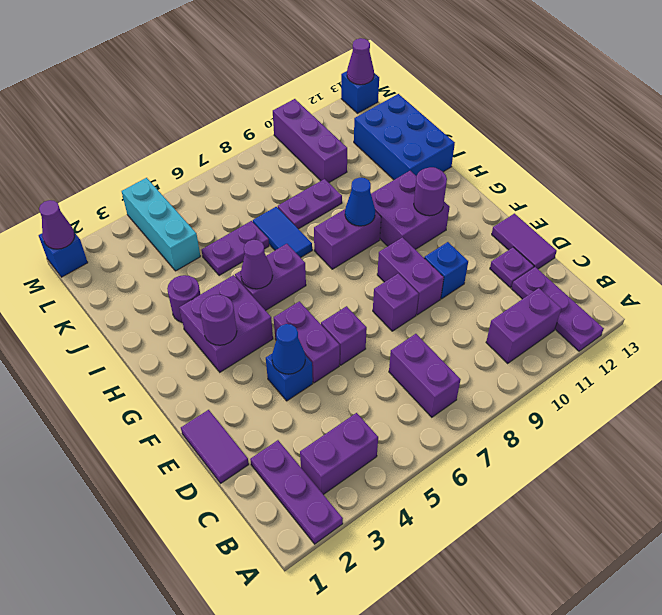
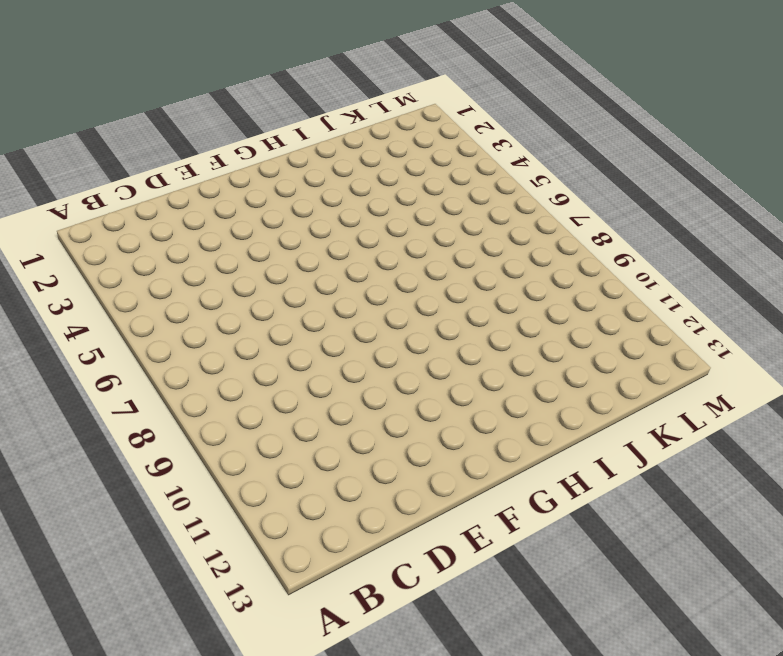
none -> purple plate A2:C2 level 1
none -> purple plate A12:C12 level 1
none -> purple brick B3:B4 level 1
none -> purple brick B7:C7 level 1

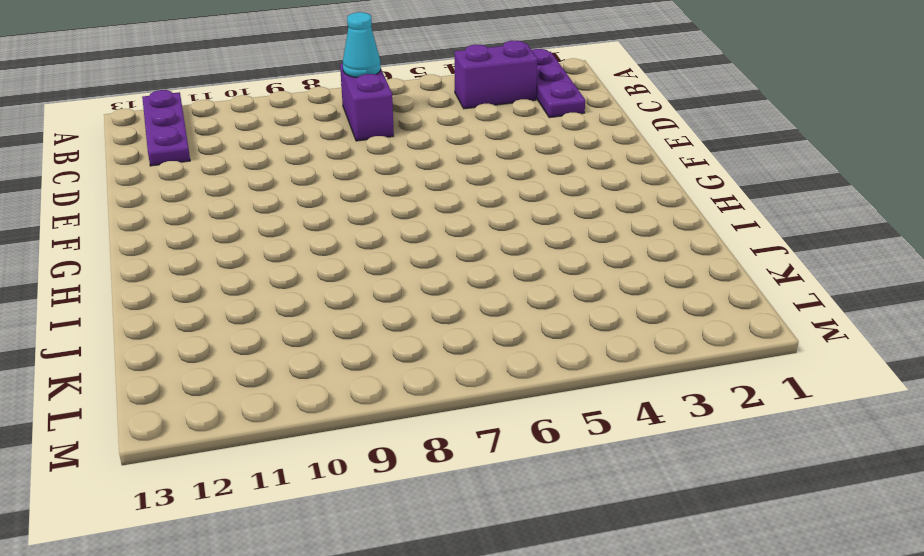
cyan cone B7 level 2 -> none
none -> purple brick B10:B11 level 1
none -> purple tile D1:E1 level 1
none -> purple plate D12 level 1
none -> purple tile D13:E13 level 1

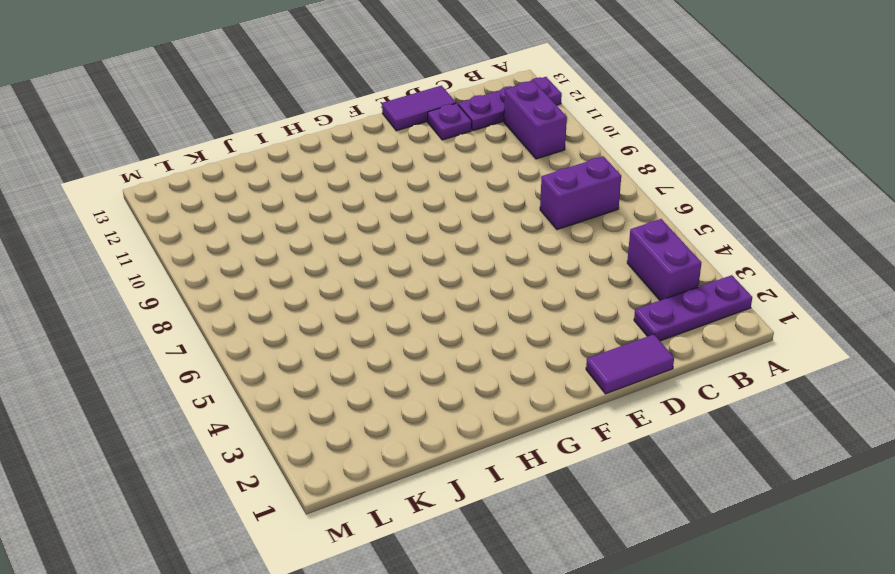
none -> blue brick E4 level 1
none -> purple brick E5:F5 level 1
none -> purple brick E6 level 1
none -> purple brick E8 level 1

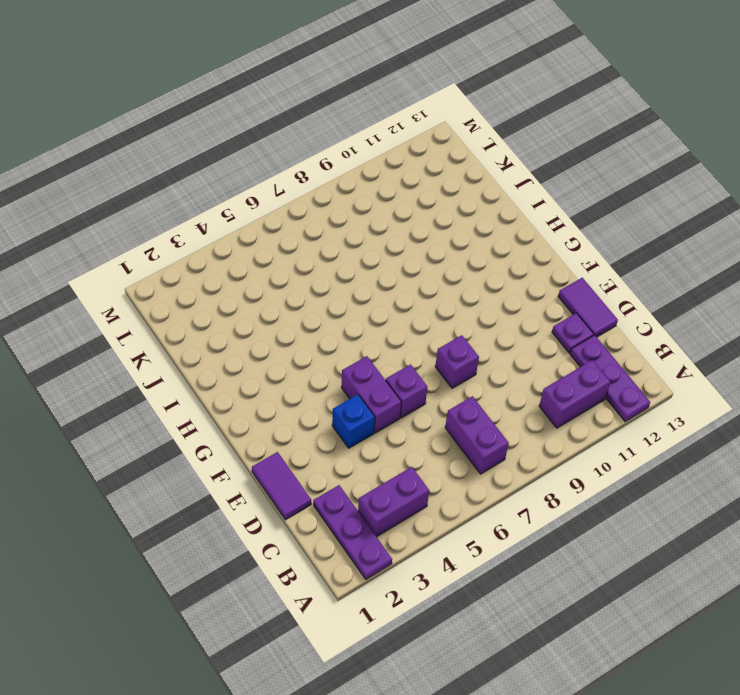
none -> purple brick E9:F9 level 1
none -> blue brick E10 level 1
none -> purple brick G3:H4 level 1
none -> purple brick G10:H11 level 1

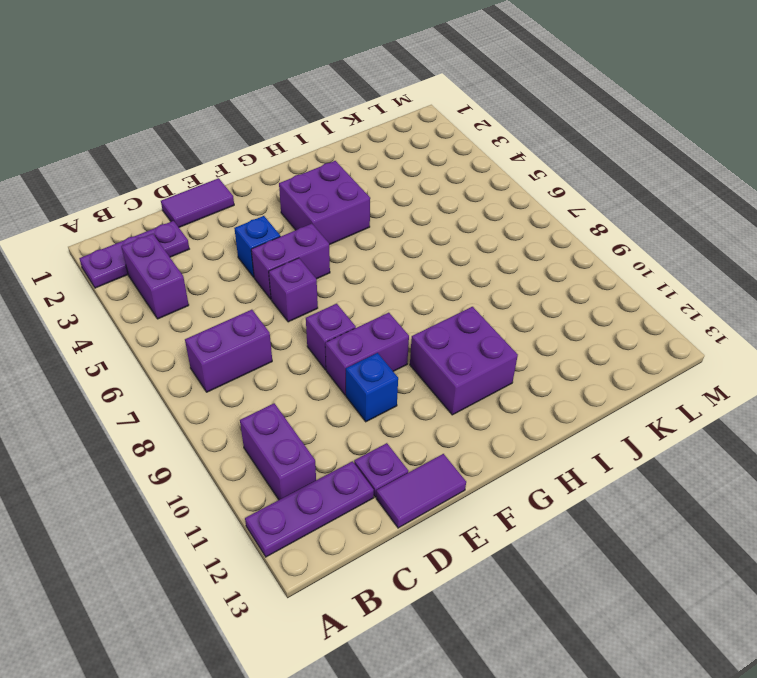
none -> purple brick H5:H6 level 1
none -> purple brick H8:H9 level 1
none -> purple round brick I3 level 1
none -> blue tile I7:J7 level 1

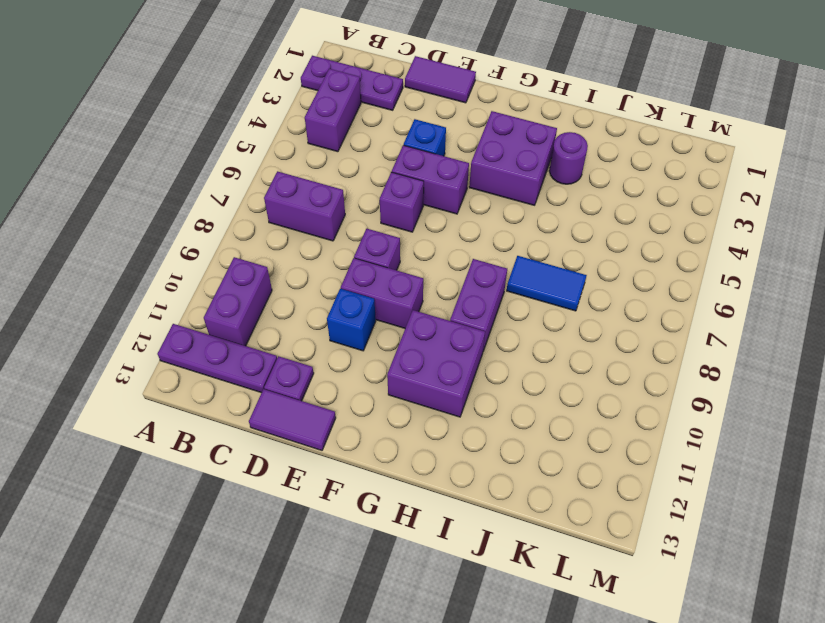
none -> purple brick H5:H6 level 1
none -> blue brick I12:K13 level 1
none -> purple plate J5:J6 level 1
none -> purple plate J8:J9 level 1

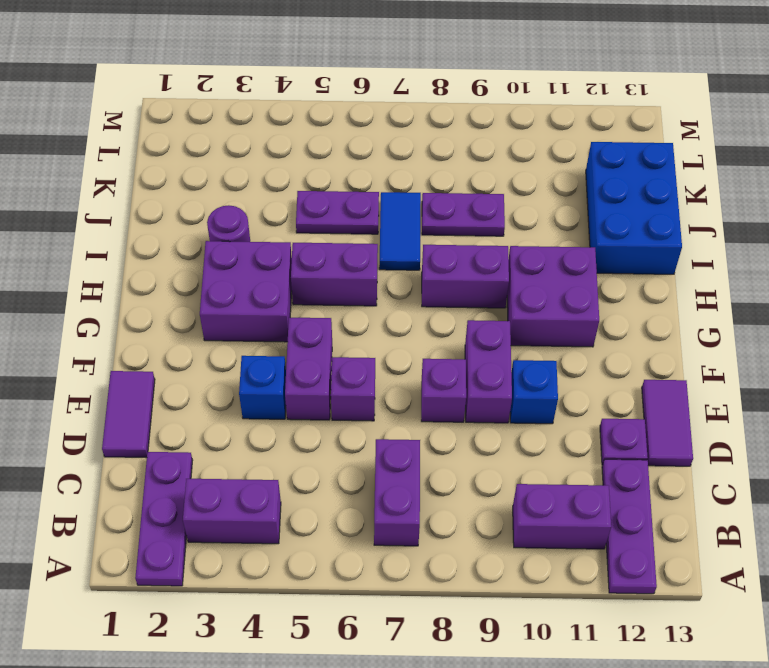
none -> cyan brick K4:M4 level 1
none -> purple brick K10:M10 level 1
none -> blue brick M1 level 1
none -> blue brick M13 level 1

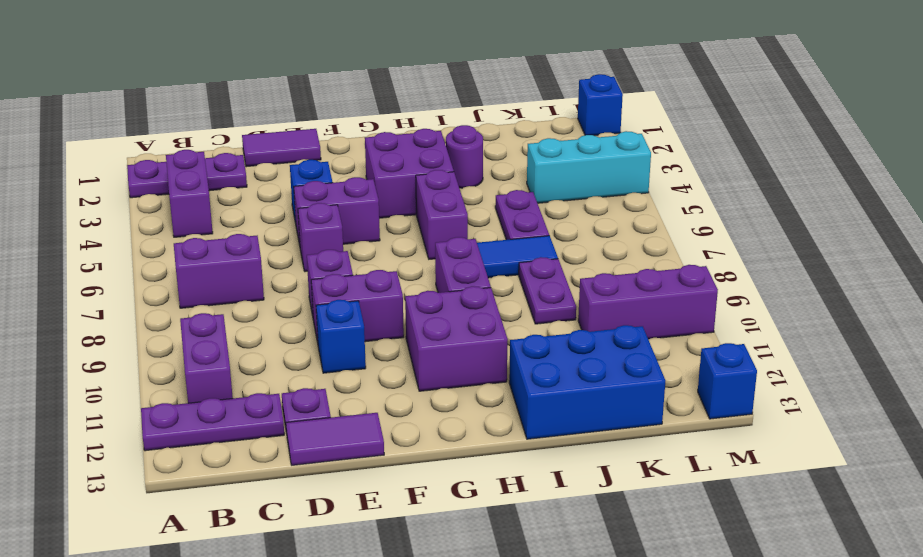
none -> blue cone E4 level 2
none -> purple round brick G3 level 2
none -> purple round brick G11 level 2
none -> purple cone H5 level 2

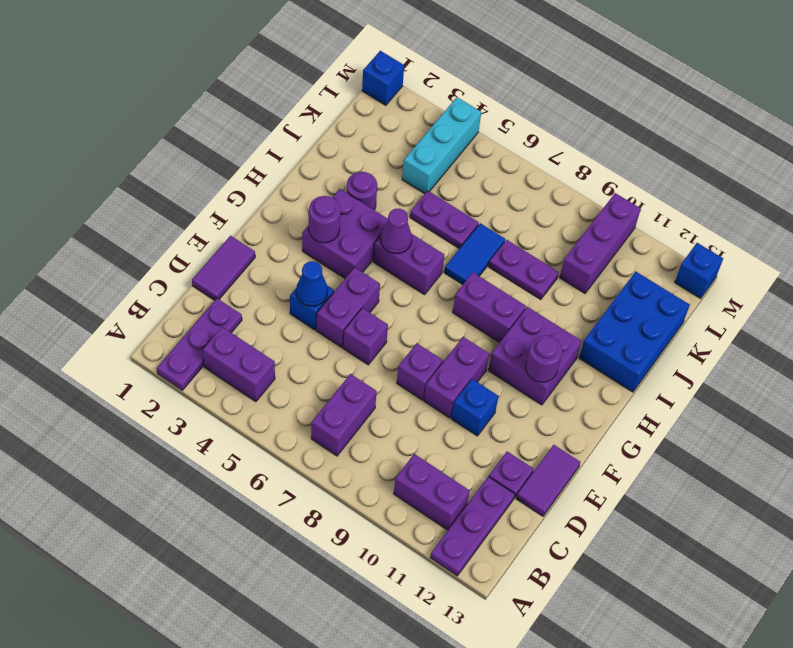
none -> blue cone H9 level 2
none -> purple cone M1 level 2
none -> purple cone M13 level 2

